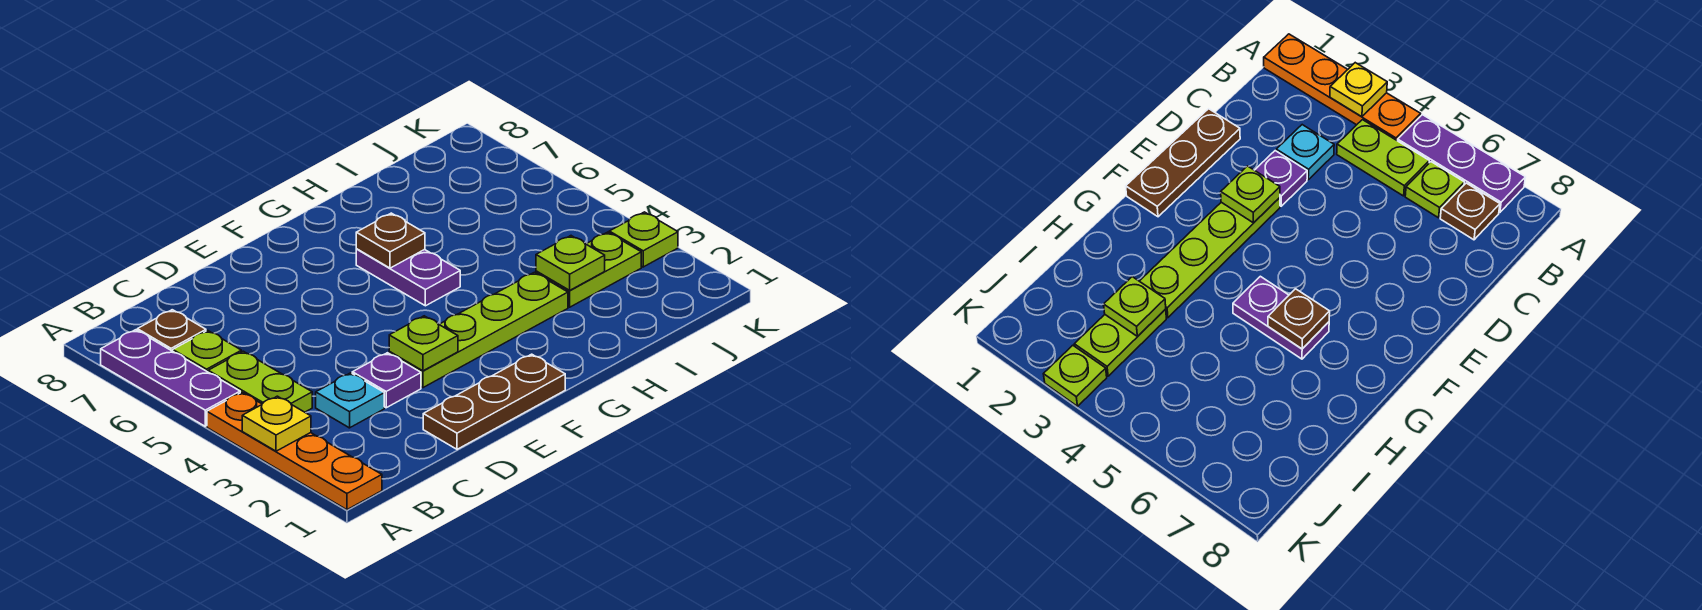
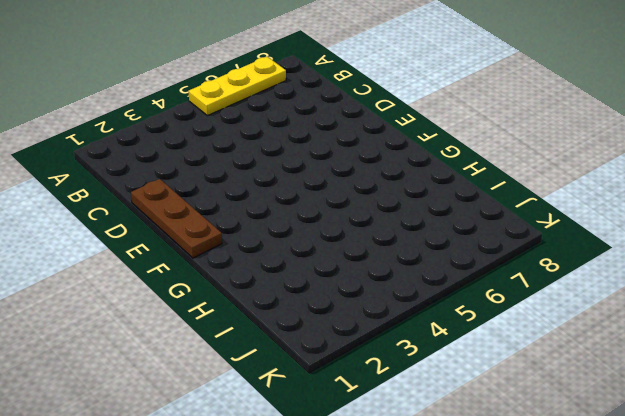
yellow plate A5:A7 level 1 -> purple plate A5:A7 level 1
none -> orange plate A1:A4 level 1
none -> lime plate B4:B5 level 1
none -> lime plate B6 level 1

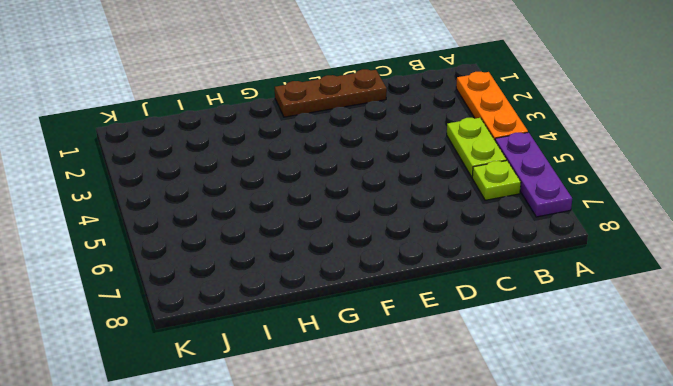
orange plate A2:A4 level 1 -> orange plate A1:A4 level 1
none -> brown plate B7 level 1
none -> cyan plate C3 level 1
none -> purple plate D3 level 1

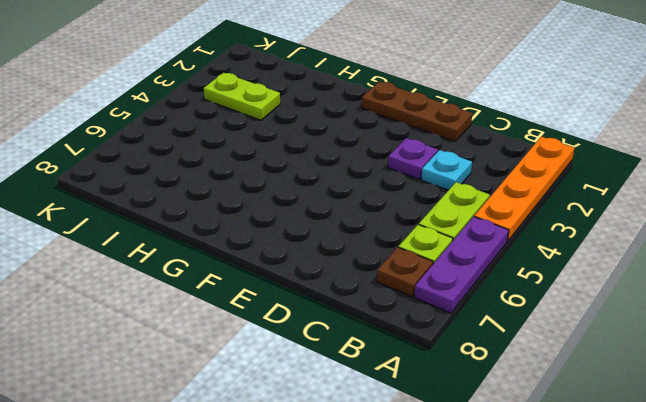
none -> lime plate E3:H3 level 1
none -> purple plate G5:G6 level 1
none -> lime plate K3 level 1

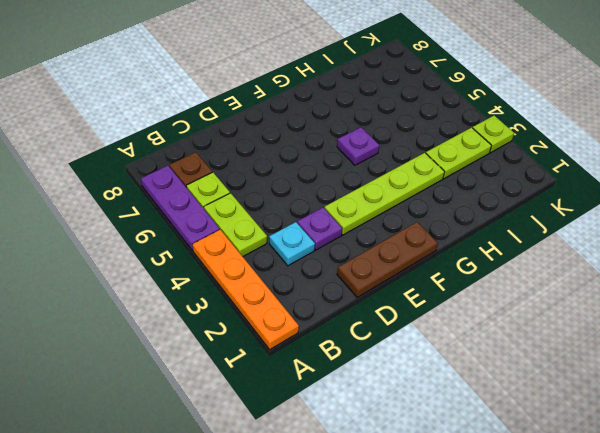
purple plate G5 level 1 -> purple plate G5:G6 level 1
none -> yellow plate A3 level 2
none -> lime plate E3 level 2
none -> brown plate G6 level 2

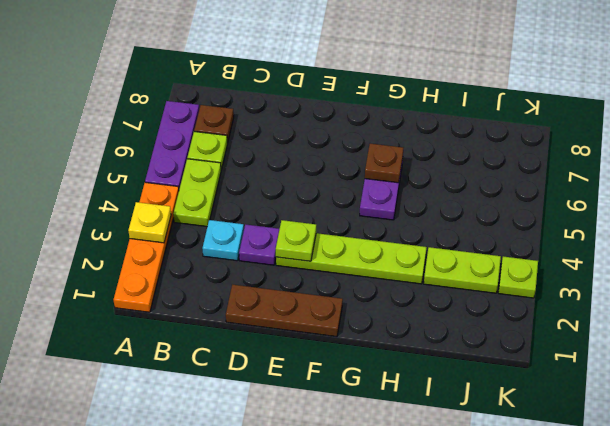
none -> lime plate I3 level 2

